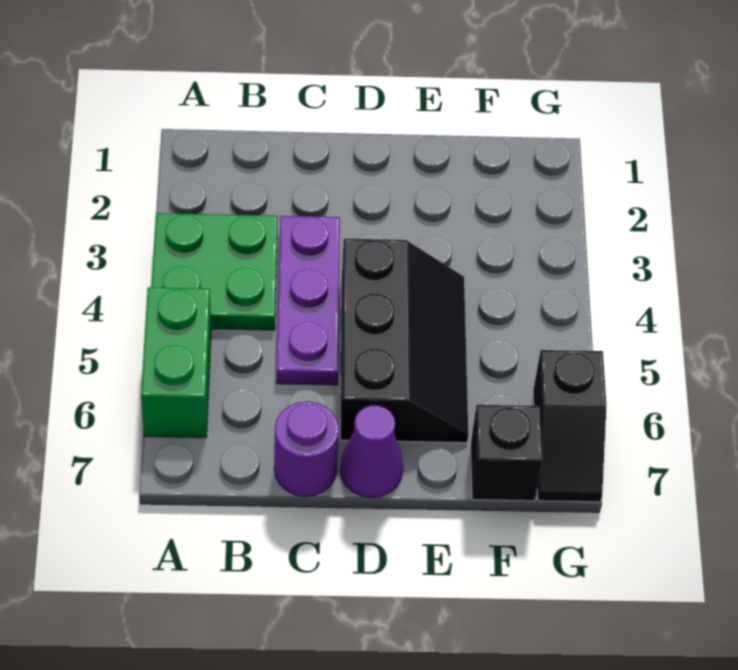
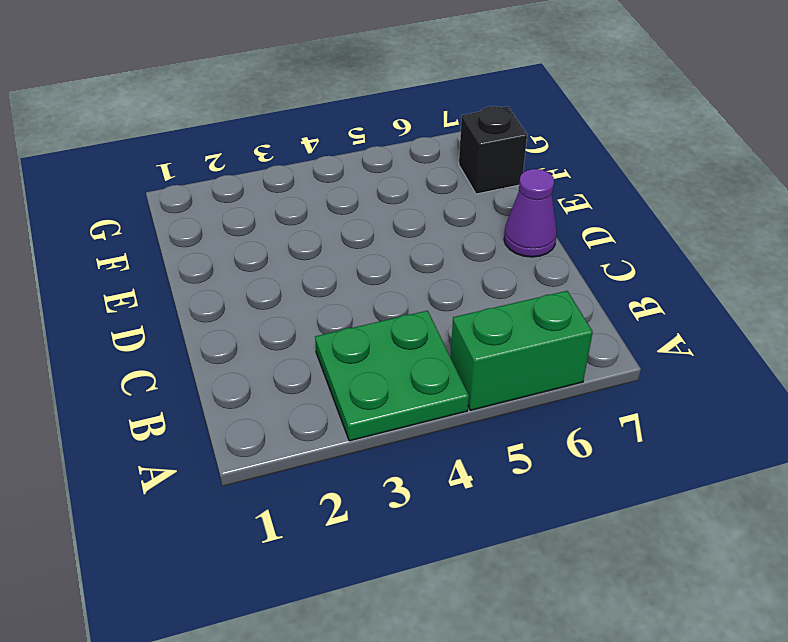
none -> purple plate C3:C5 level 1
none -> purple round brick C7 level 1

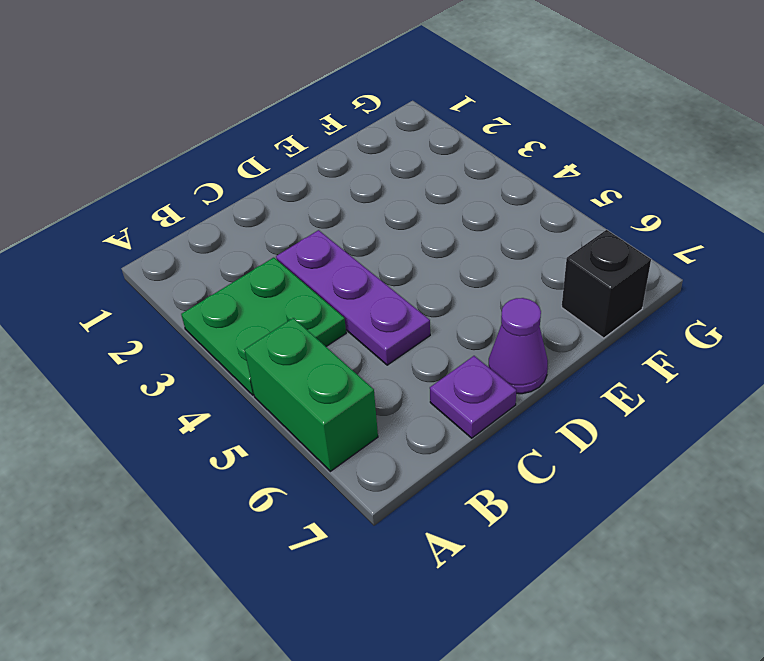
purple plate C7 level 1 -> purple round brick C7 level 1
none -> black slope D4:E6 level 1 top D
none -> black slope G6:G7 level 1 top 6

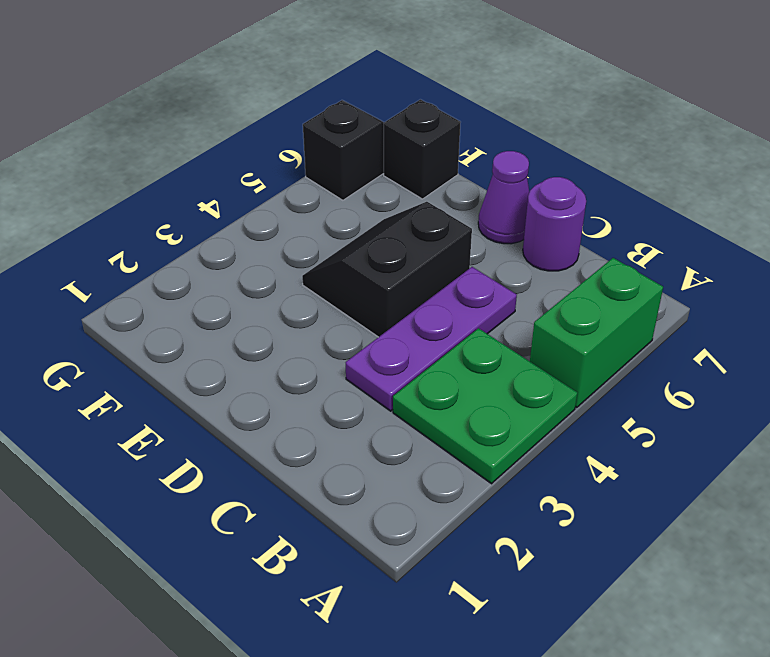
black slope D4:E5 level 1 top D -> black slope D4:E6 level 1 top D

